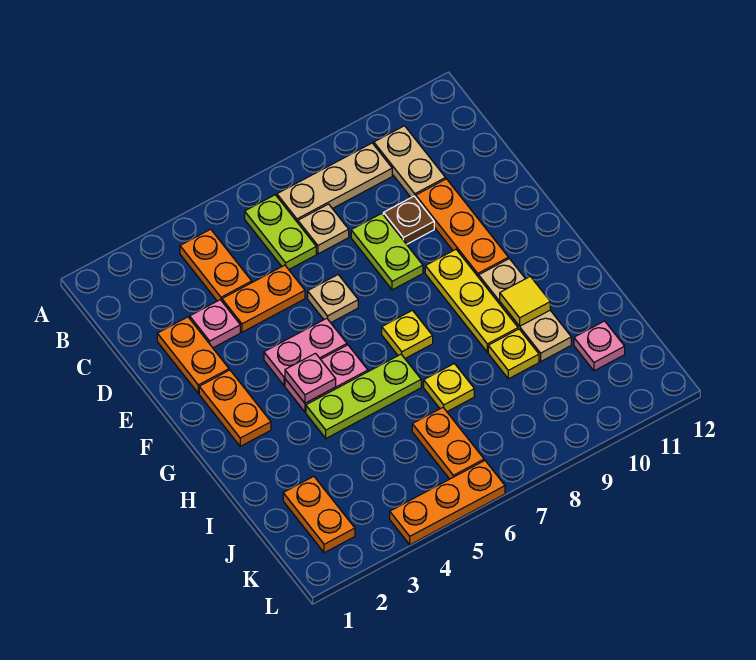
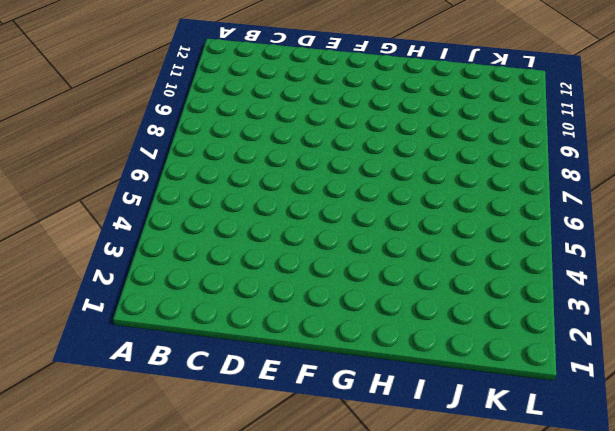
none -> orange plate B4:C4 level 1
none -> lime plate B6:C6 level 1
none -> tan plate B7:B9 level 1

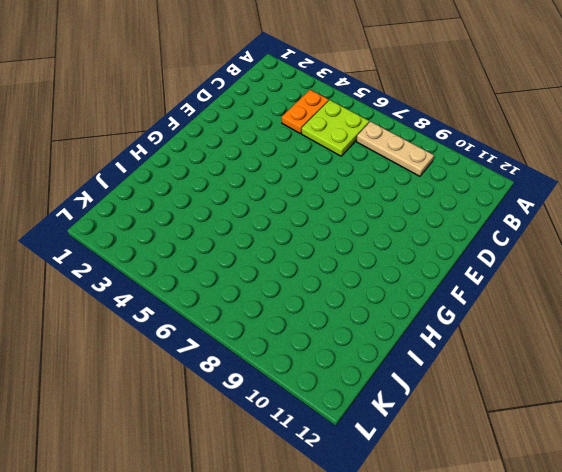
lime plate B5:C6 level 1 -> lime plate B6:C6 level 1
none -> tan plate B10:C10 level 1
none -> tan plate C7 level 1
none -> orange plate D2:E2 level 1

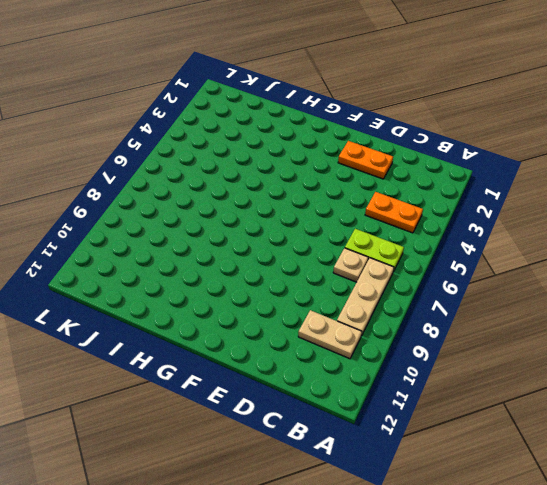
none -> pink plate D3 level 1
none -> orange plate D4:D5 level 1
none -> lime plate D8:E8 level 1

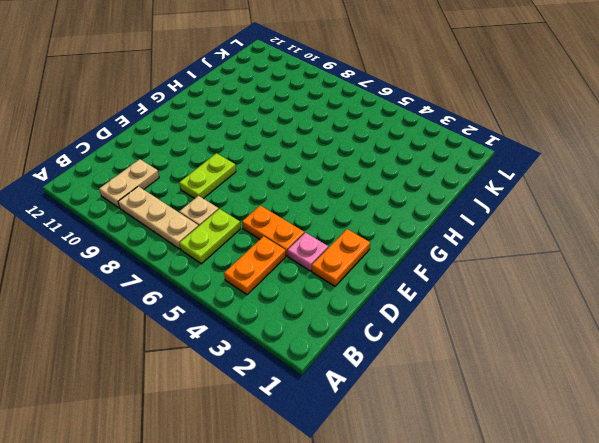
none -> brown plate D9 level 1
none -> orange plate D10:F10 level 1
none -> tan plate E6 level 1

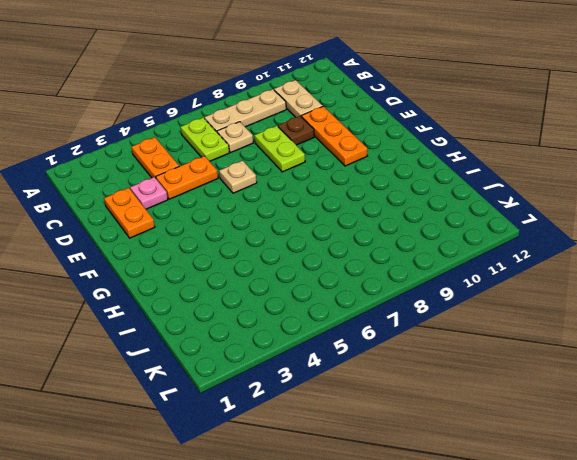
none -> orange plate F2:G2 level 1
none -> pink plate F4:F5 level 1
none -> yellow plate F9:H9 level 1

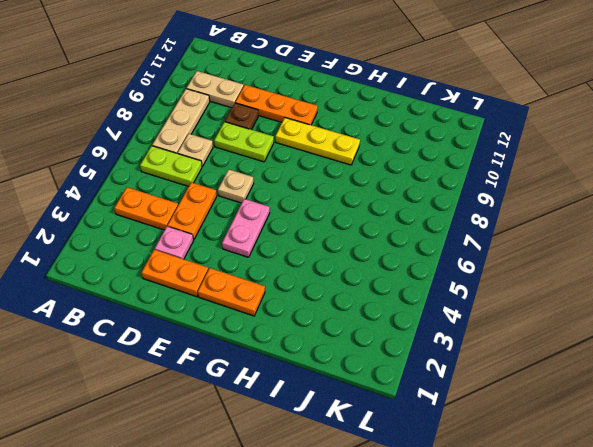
none -> pink plate G4:G5 level 1
none -> yellow plate G7 level 1
none -> tan plate G10:I10 level 1

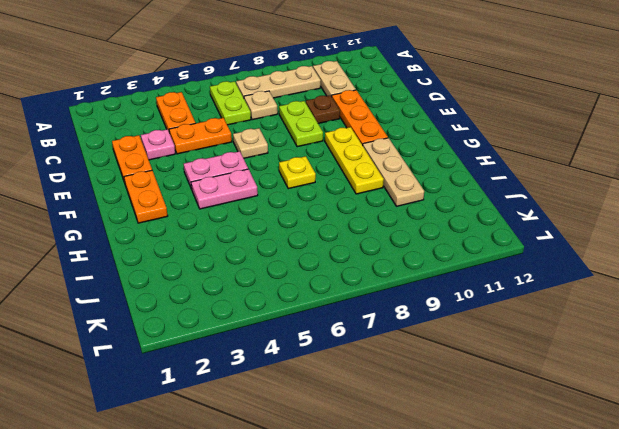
none -> lime plate H4:H6 level 1
none -> yellow plate I7 level 1
none -> yellow plate I9 level 1

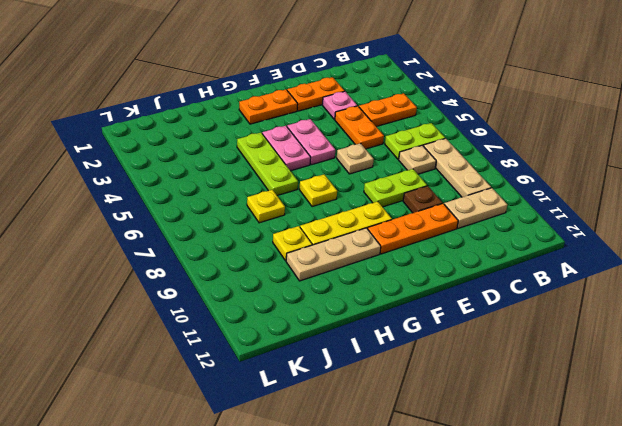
none -> orange plate J2:K2 level 1
none -> orange plate J6:K6 level 1
none -> pink plate J11 level 1

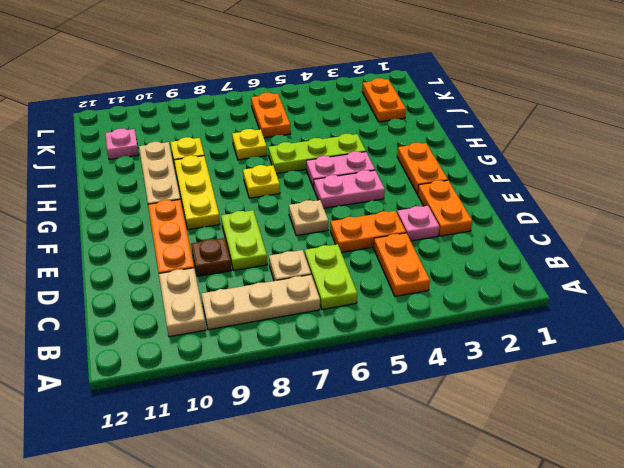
none -> orange plate L4:L6 level 1
none -> pink plate G4 level 2
none -> yellow tile H10 level 2

